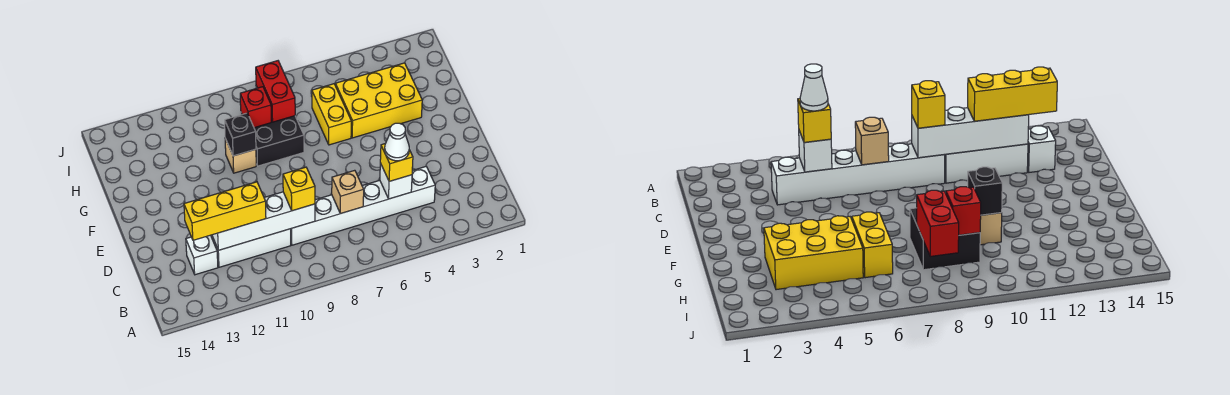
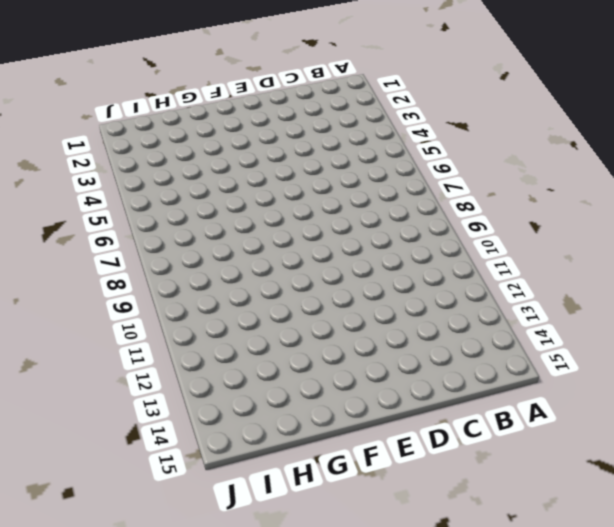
none -> white brick C4:C9 level 1
none -> white brick C10:C12 level 1
none -> white brick C13 level 1

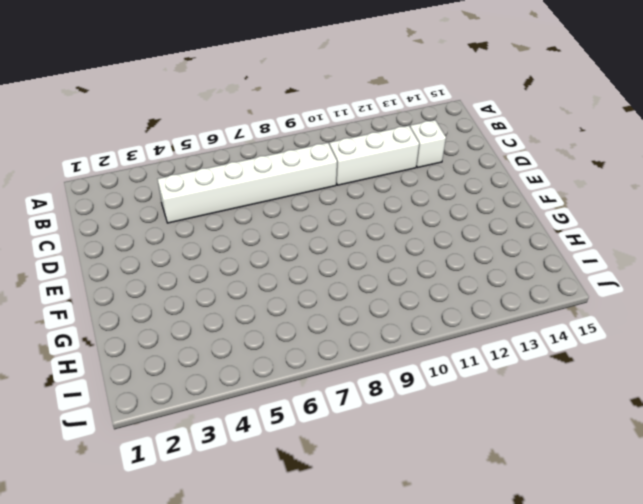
none -> yellow brick G3:H5 level 1
none -> yellow brick G6:H6 level 1
none -> black brick G8:H9 level 1

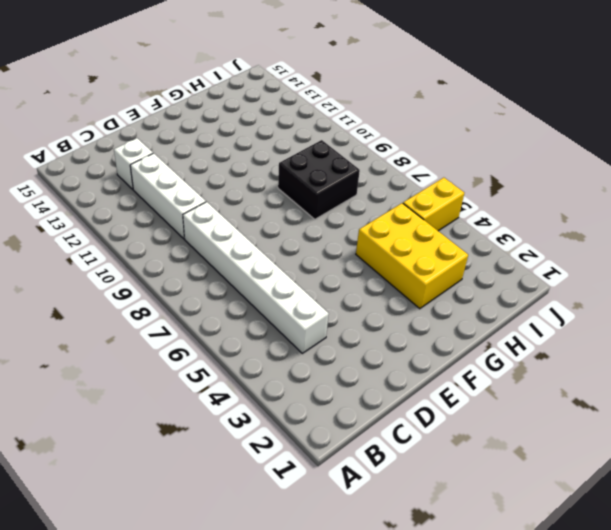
yellow brick I5:J5 level 1 -> yellow brick G6:H6 level 1
none -> tan brick G10 level 1
none -> white brick C5 level 2
none -> tan brick C7 level 2

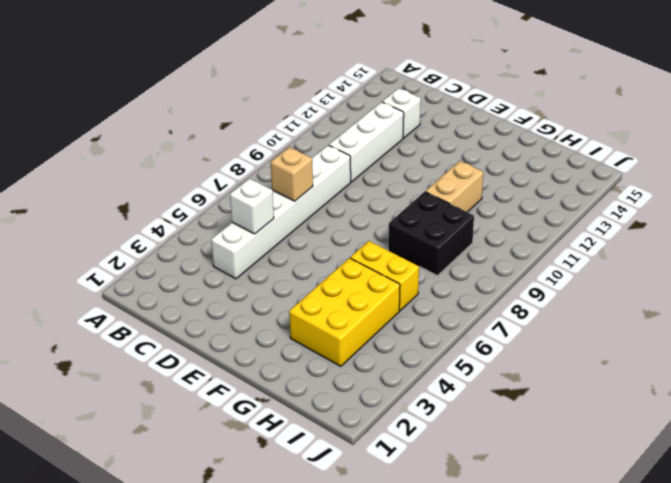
tan brick G10:G11 level 1 -> tan brick G10 level 1
none -> white brick C9:C12 level 2
none -> black brick G10 level 2
none -> red brick H8:I8 level 2

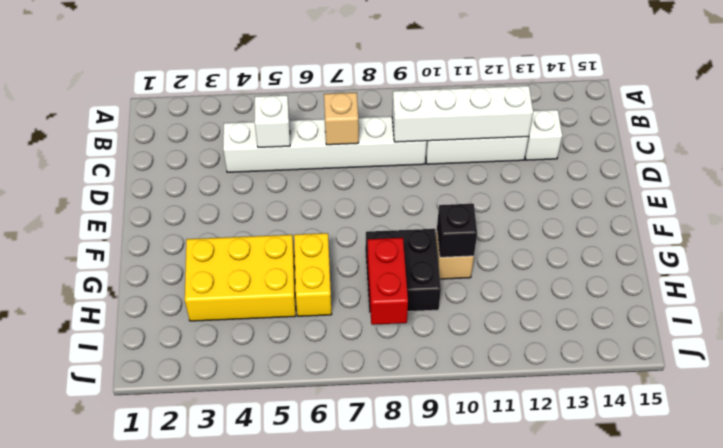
none -> red brick H9 level 2
none -> yellow brick C5 level 3
none -> yellow brick C9 level 3

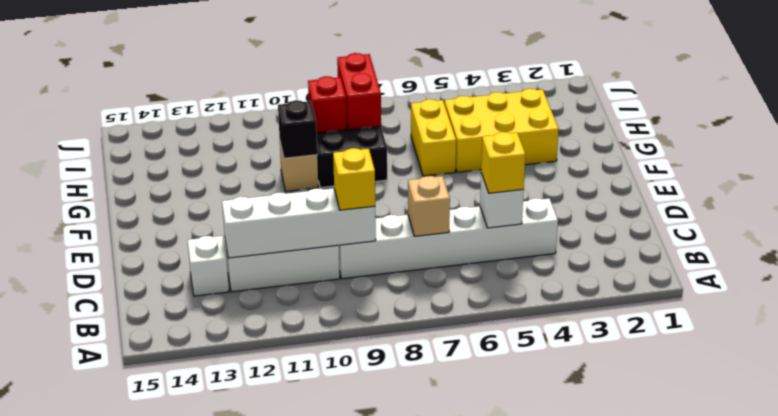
none -> yellow brick C11:C13 level 3
none -> white cone C5 level 4

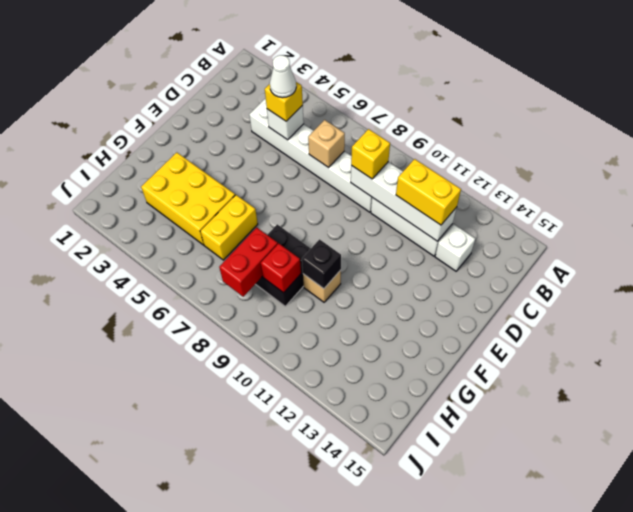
yellow brick C11:C12 level 3 -> yellow brick C11:C13 level 3

